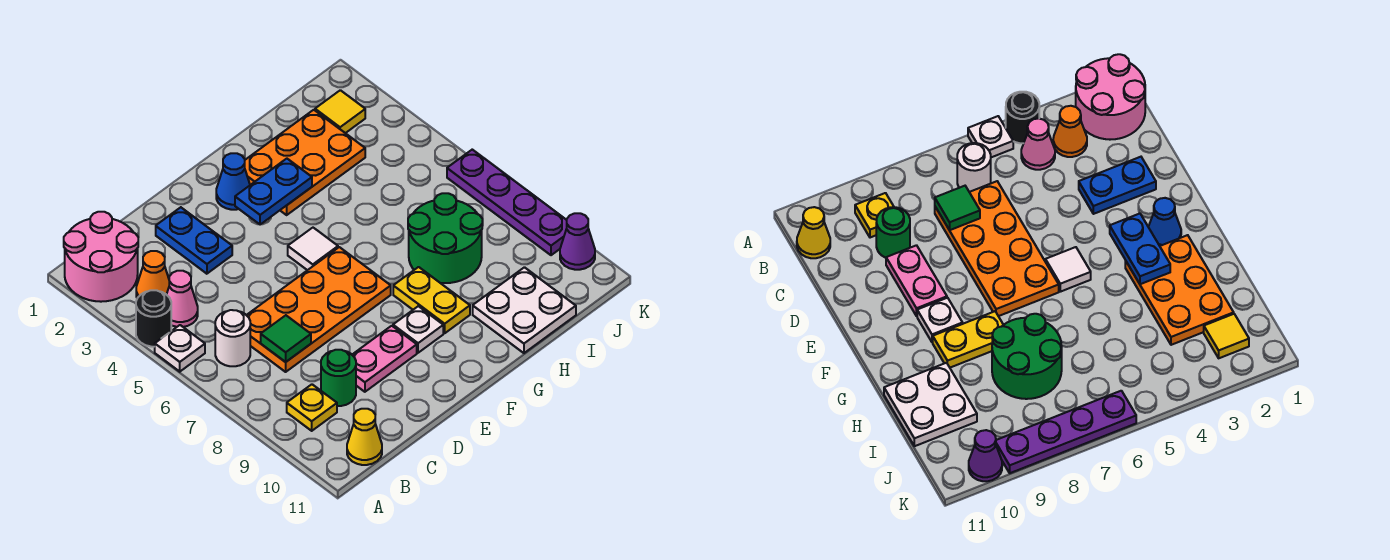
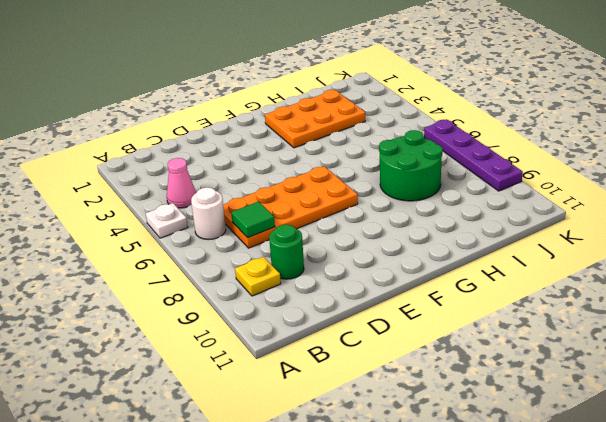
none -> pink round brick A1:B2 level 1
none -> black round brick A4 level 1
none -> orange cone B3 level 1

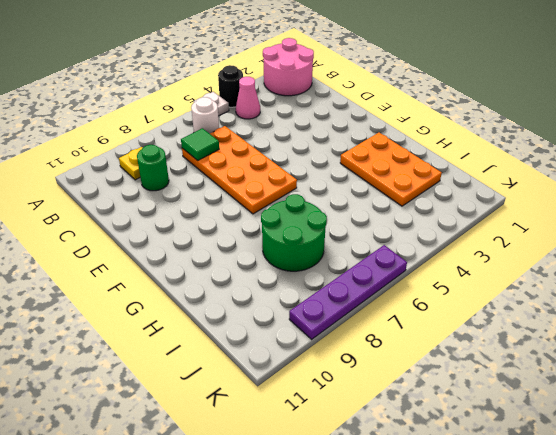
none -> orange cone B3 level 1
none -> yellow cone B11 level 1
none -> blue plate D2:D3 level 1

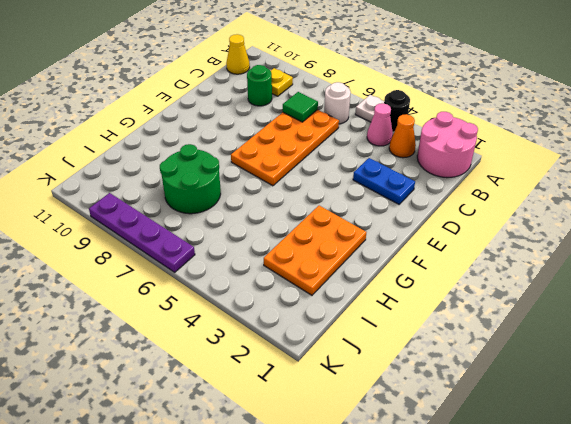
none -> pink plate D9:E9 level 1
none -> blue cone F2 level 1
none -> white tile F5 level 1

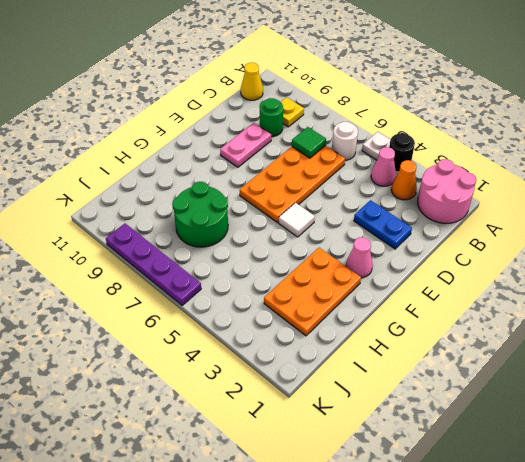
pink cone F2 level 1 -> blue cone F2 level 1
none -> white plate F9 level 1
none -> yellow plate G8:G9 level 1
none -> white plate H10:I11 level 1

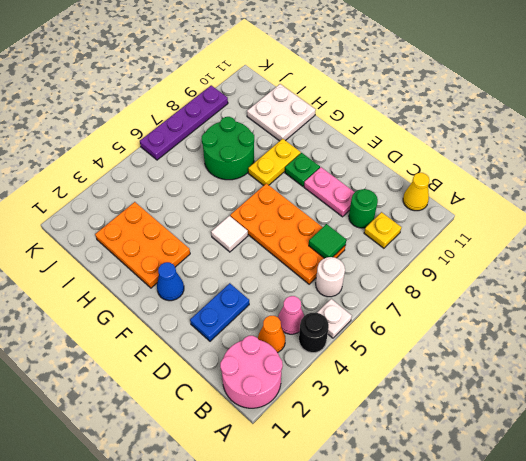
green plate F9 level 1 -> white plate F9 level 1
none -> yellow tile J2 level 1
none -> purple cone K10 level 1
none -> blue plate F3:G3 level 2

